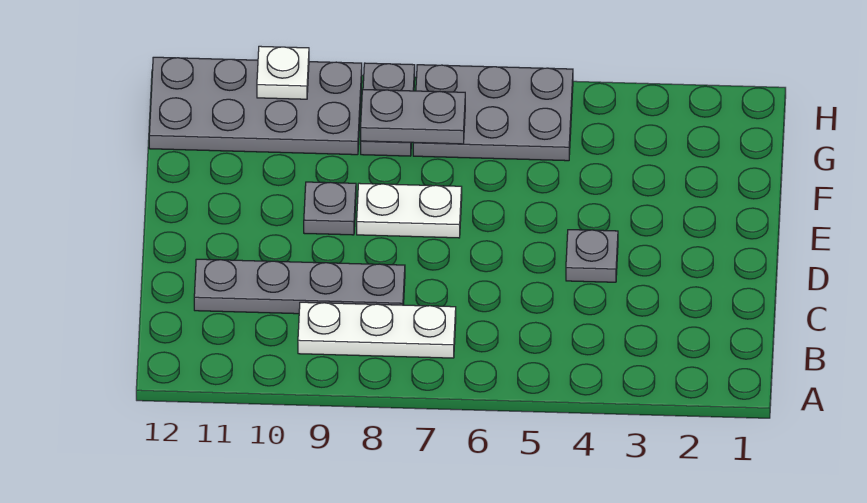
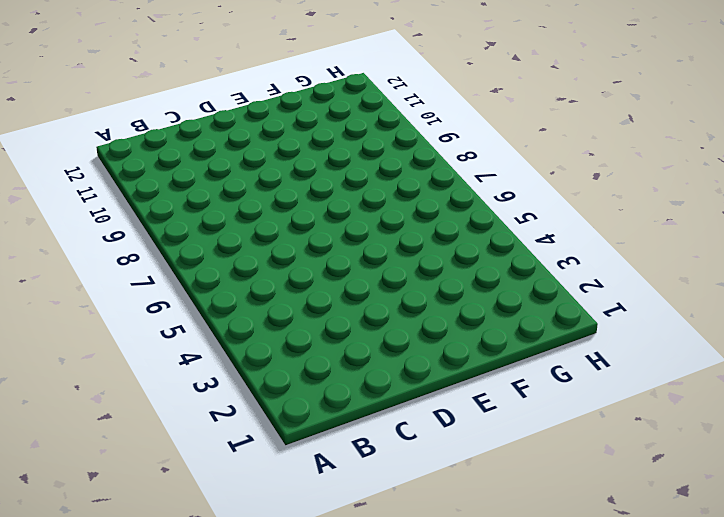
none -> white plate B7:B9 level 1
none -> grey plate C8:C11 level 1

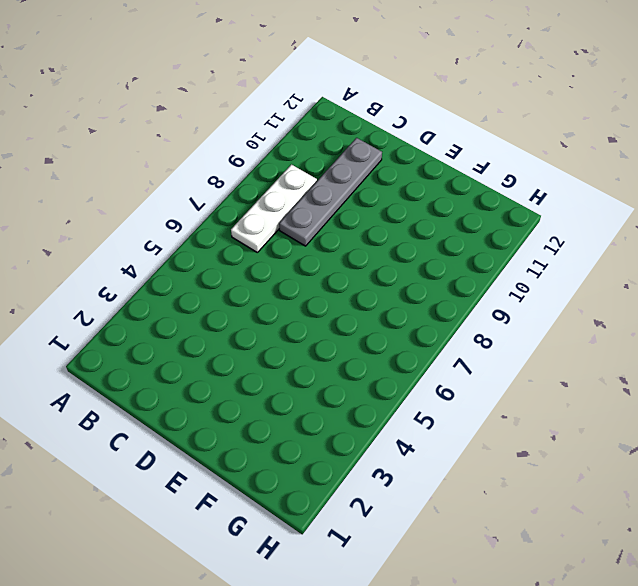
none -> grey plate D4 level 1
none -> white plate E7:E8 level 1

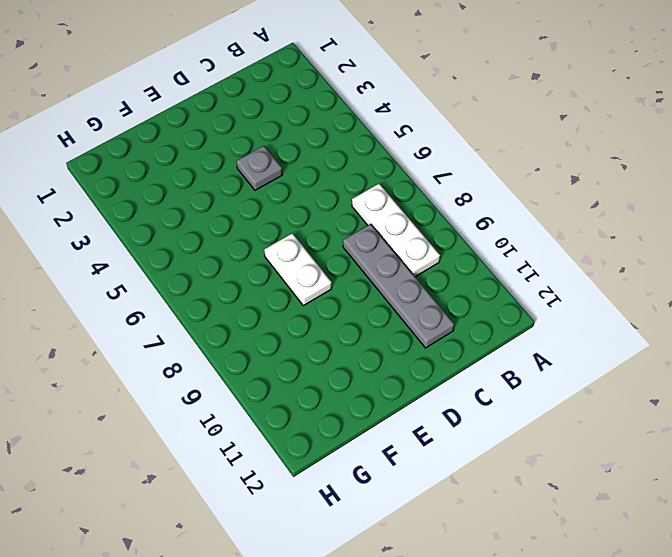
none -> grey plate E9 level 1
none -> grey plate G5:H7 level 1

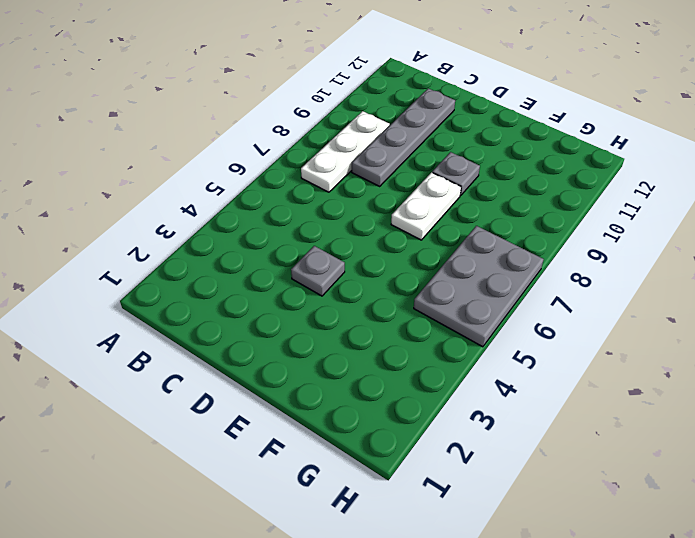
none -> grey plate G8:H8 level 1
none -> grey plate G9:H12 level 1

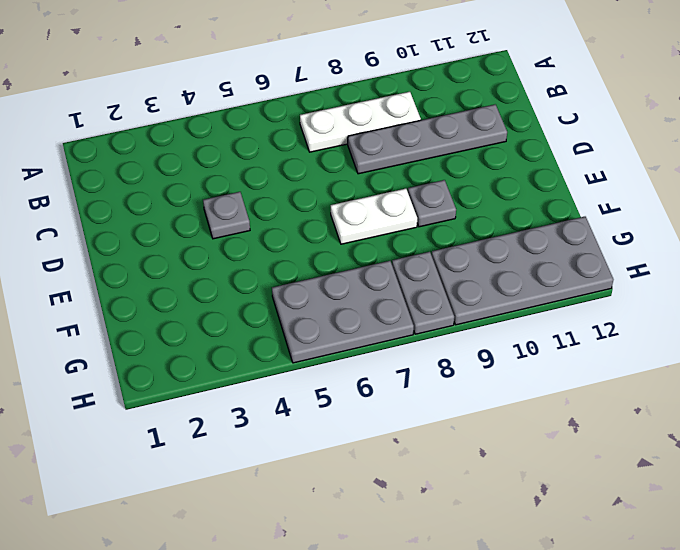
none -> grey plate G7:G8 level 2
none -> white plate H10 level 2

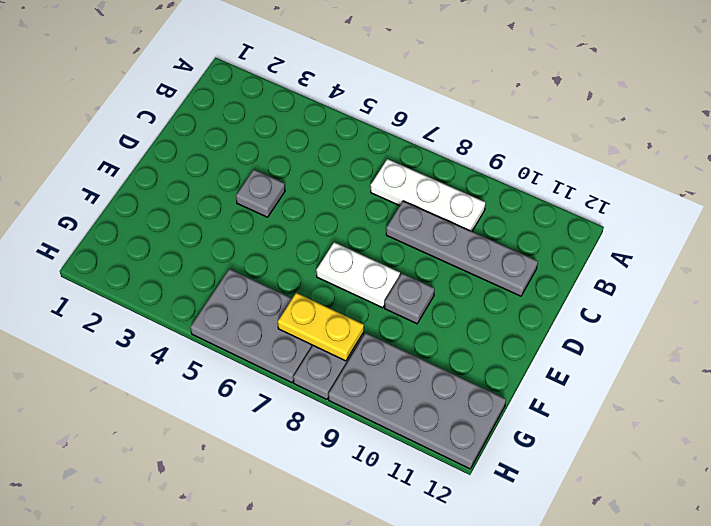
yellow plate G7:G8 level 2 -> grey plate G7:G8 level 2
none -> white plate H10 level 2

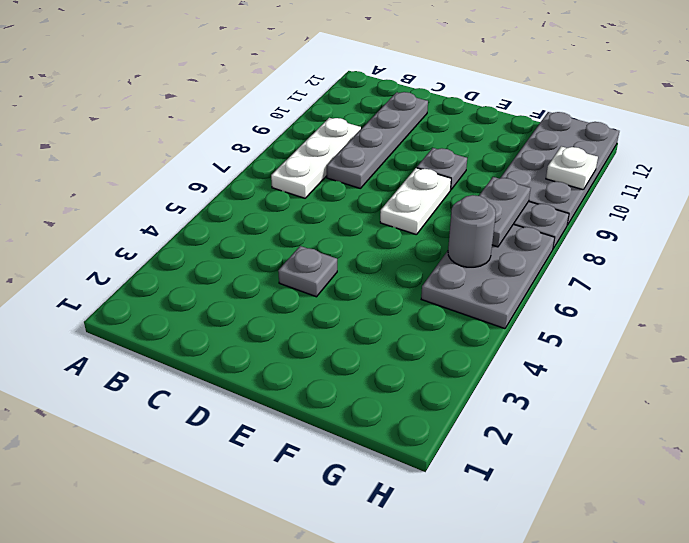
grey round brick G6 level 2 -> none

